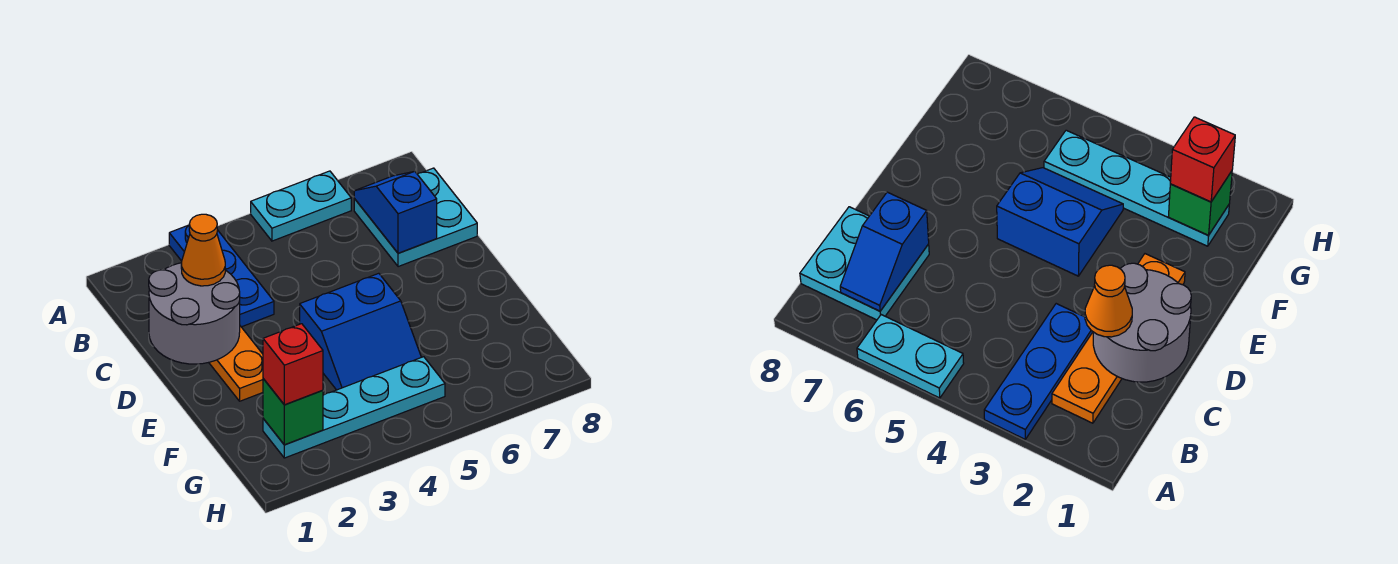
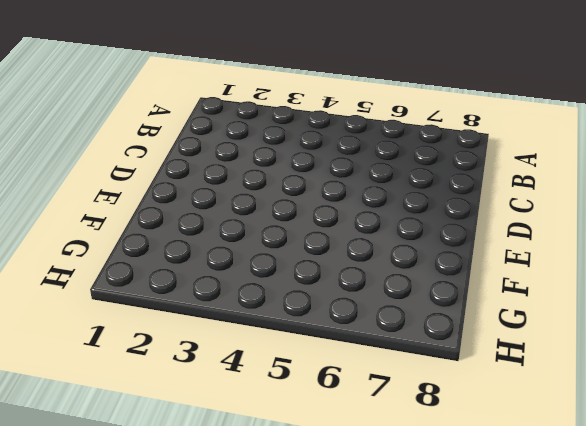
none -> blue plate A3:C3 level 1
none -> cyan plate A5:A6 level 1

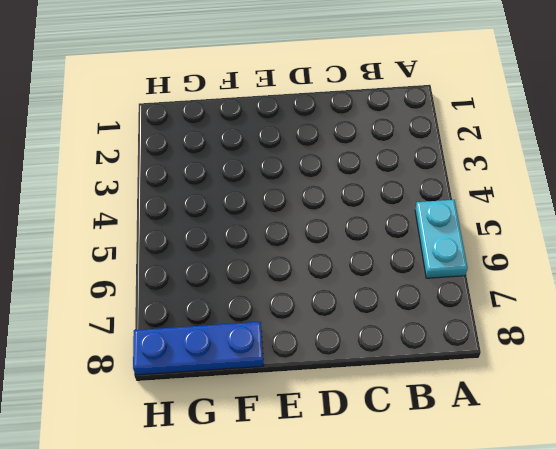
blue plate F8:H8 level 1 -> blue plate A3:C3 level 1
none -> orange plate B2:E2 level 1
none -> cyan plate B7:C8 level 1

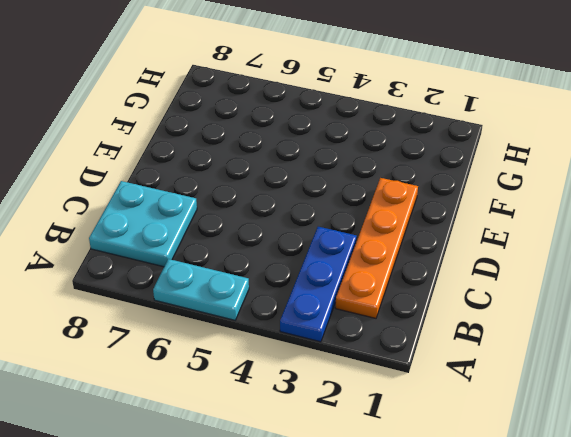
none -> blue slope E4:F5 level 1 top E
none -> cyan plate G2:G5 level 1

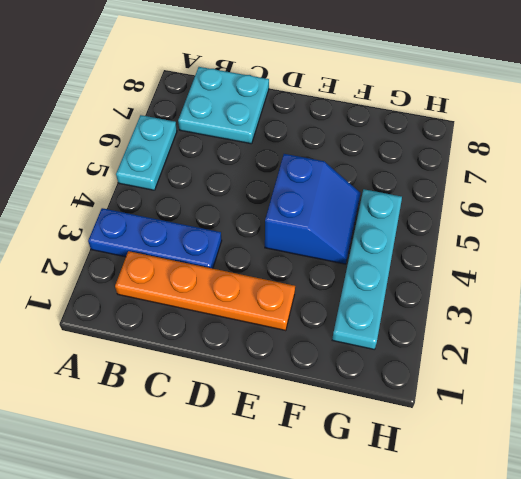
none -> blue slope B7:C7 level 2 top C
none -> grey round brick C1:D2 level 2

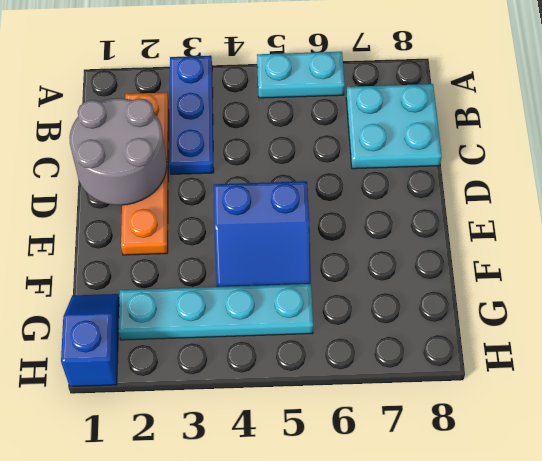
blue slope G1:H1 level 1 top H -> blue slope B7:C7 level 2 top C
none -> green brick G2 level 2
none -> orange cone C2 level 3

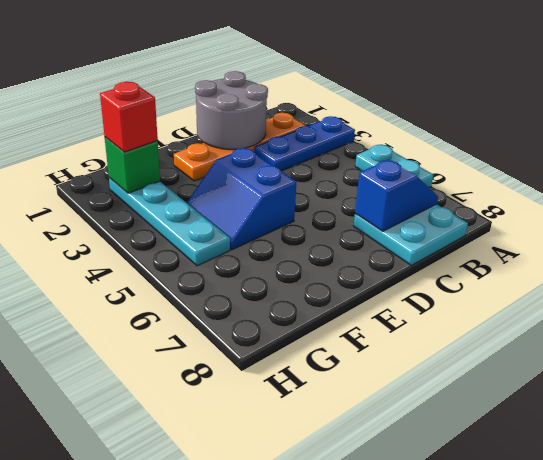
none -> orange cone C2 level 3

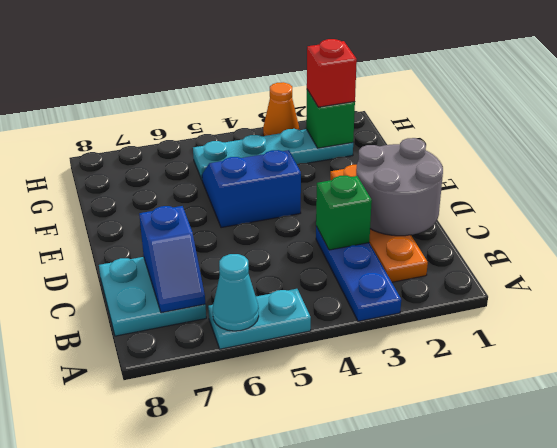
cyan cone A6 level 2 -> none
green brick C3 level 2 -> none
orange cone H3 level 1 -> orange cone C2 level 3

